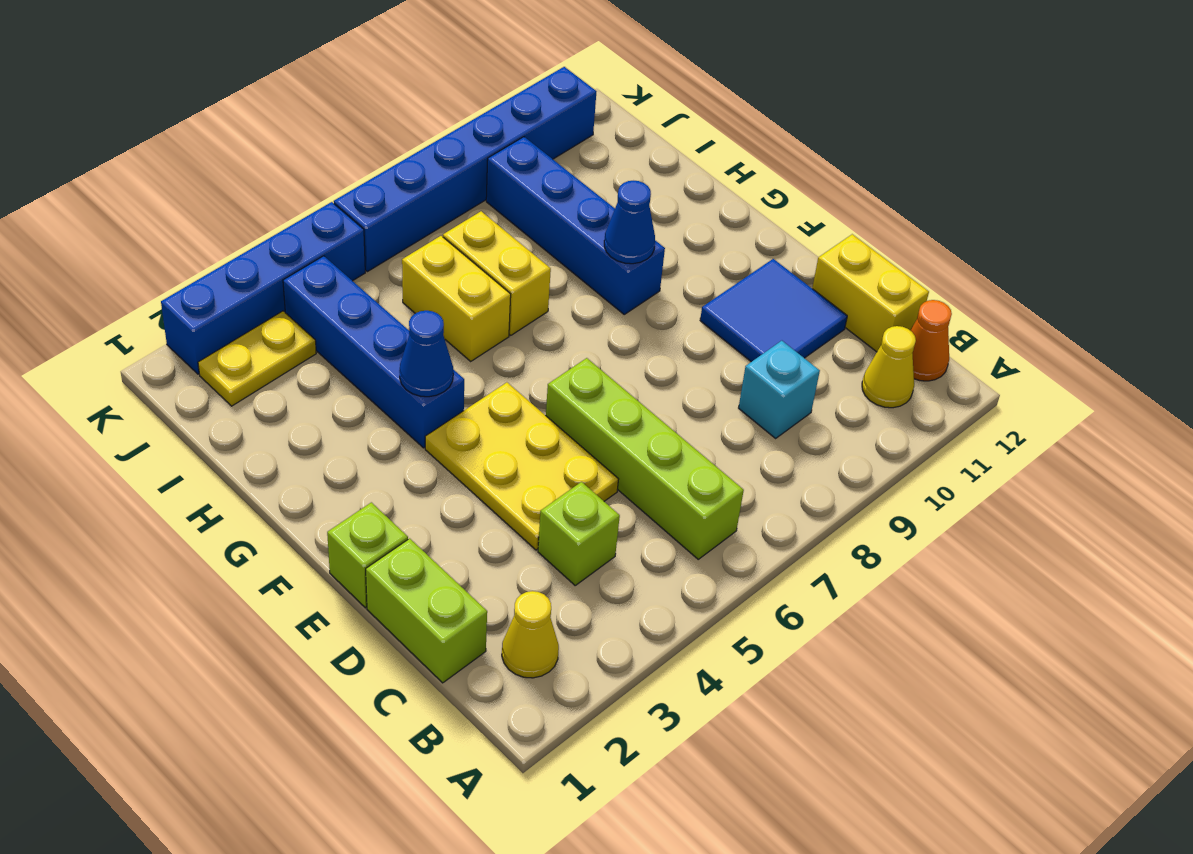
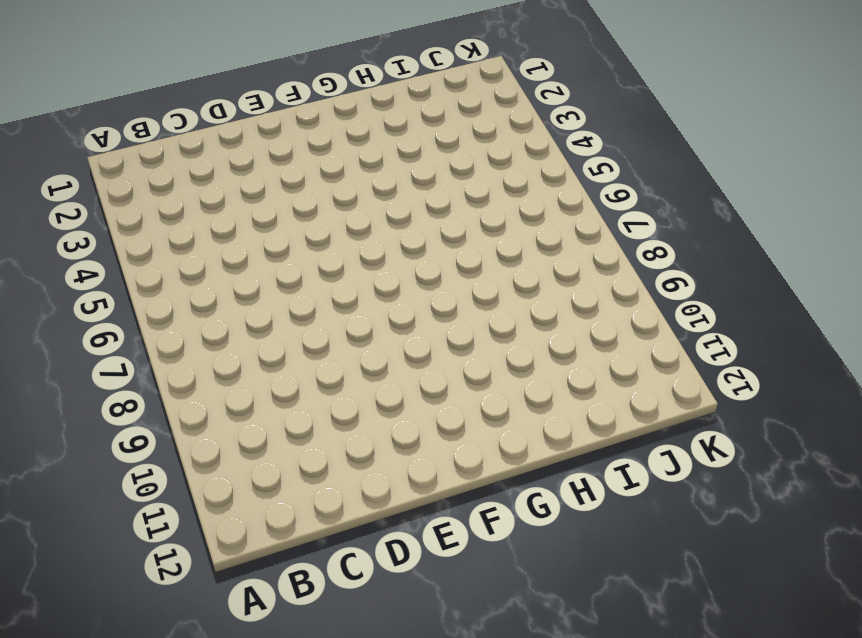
none -> yellow cone B2 level 1
none -> lime brick B6:E6 level 1
none -> yellow cone B11 level 1

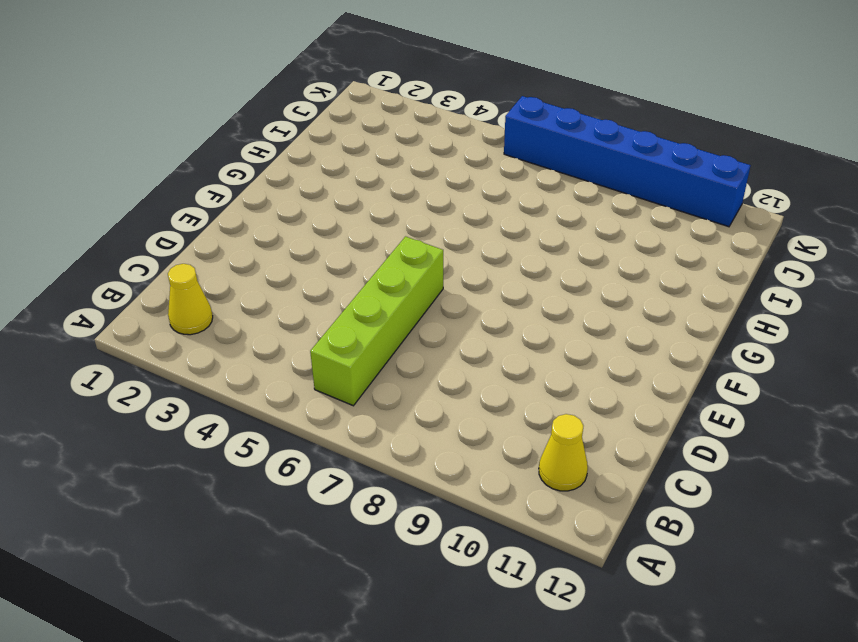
none -> orange cone B12 level 1
none -> lime brick C1:D1 level 1
none -> lime brick C4 level 1

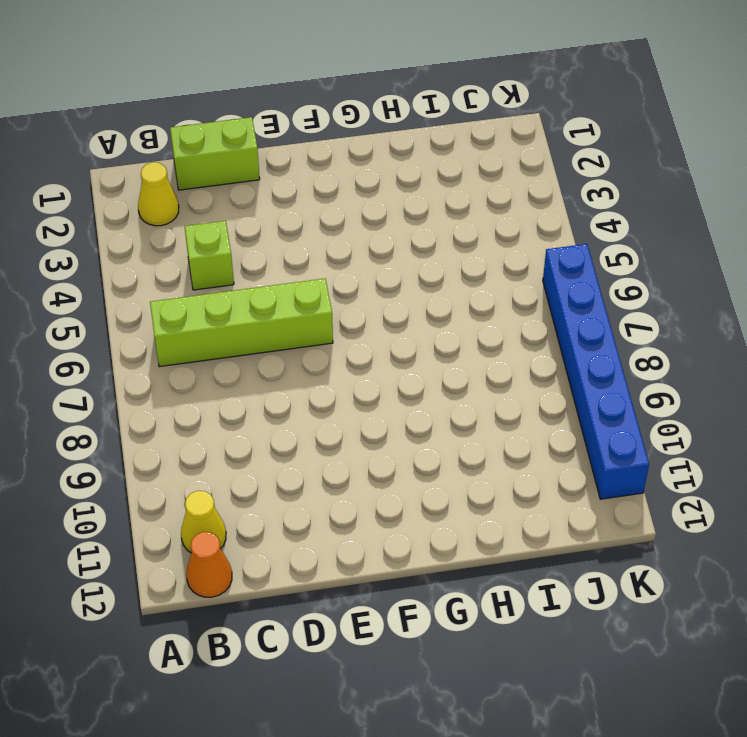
none -> cyan brick C9 level 1
none -> yellow brick C12:D12 level 1
none -> yellow plate D4:F5 level 1

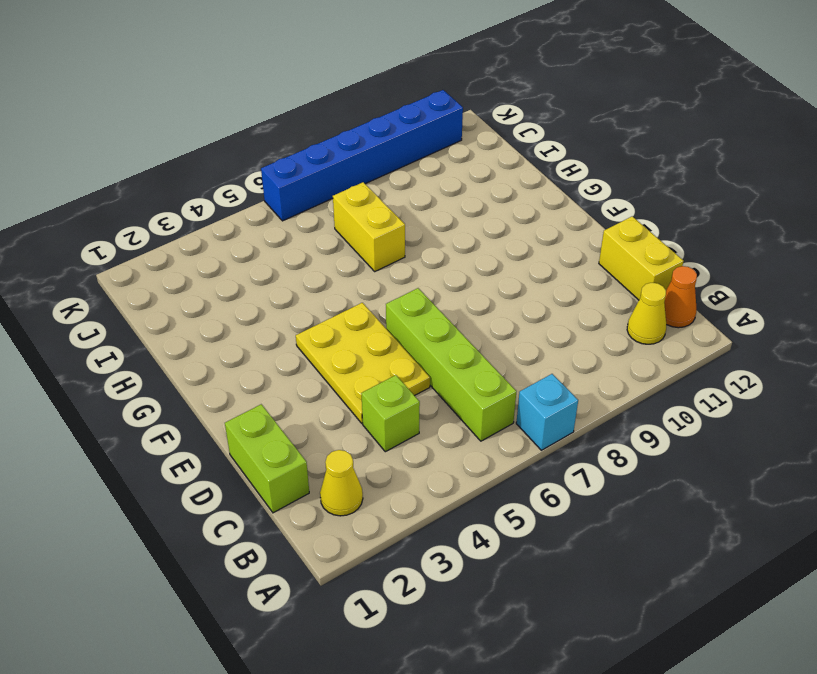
cyan brick A7 level 1 -> cyan brick C9 level 1
none -> blue tile D10:E11 level 1
none -> lime brick E1 level 1
none -> blue brick G4:J4 level 1

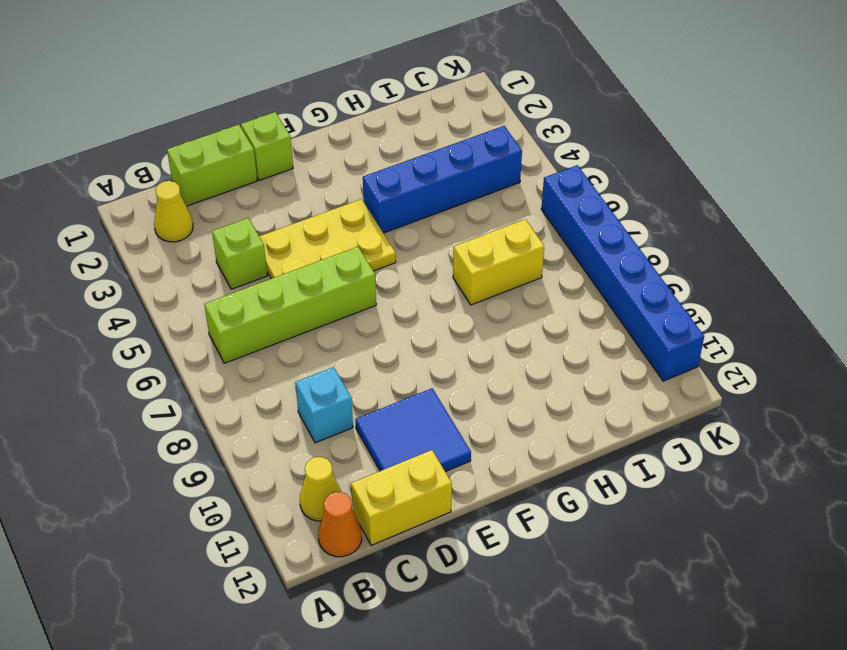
none -> blue brick G9:J9 level 1
none -> yellow brick H6:I6 level 1
none -> yellow plate J2:J3 level 1

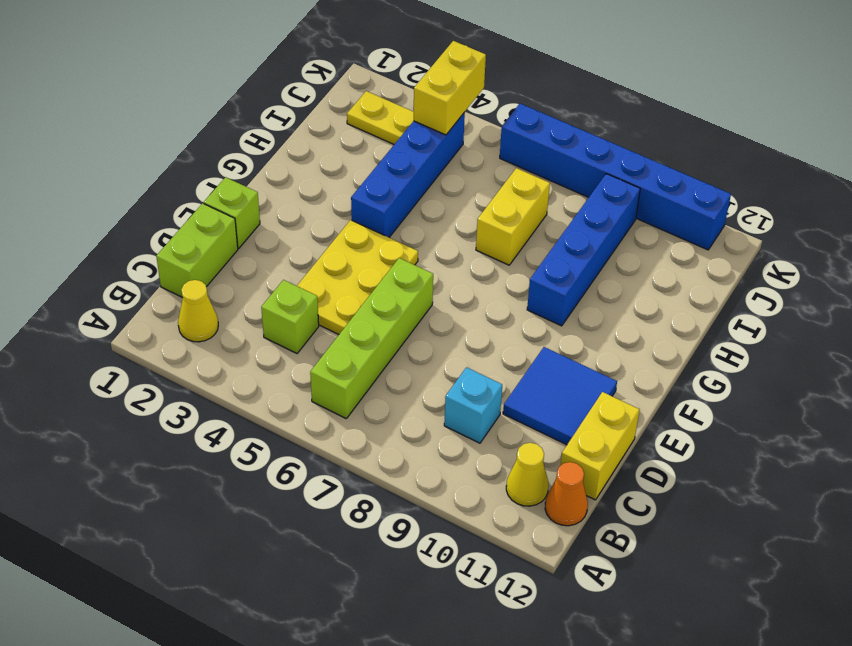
yellow brick J4:K4 level 2 -> yellow brick H6:I6 level 1
none -> blue brick K2:K5 level 1
none -> blue cone G4 level 2
none -> blue cone G9 level 2

